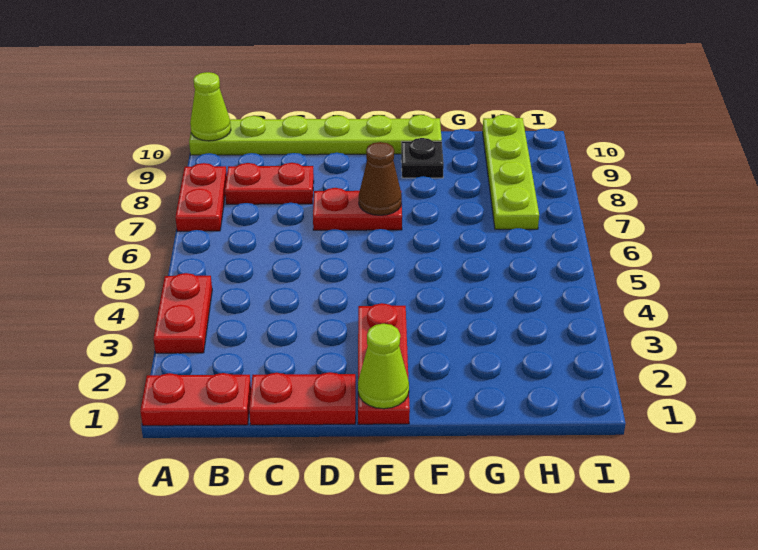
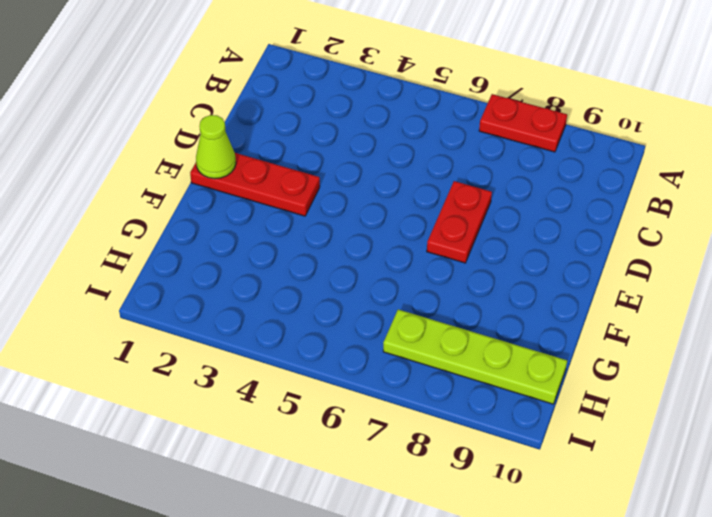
none -> red plate A1:B1 level 1
none -> red plate A3:A4 level 1
none -> lime plate A10:F10 level 1

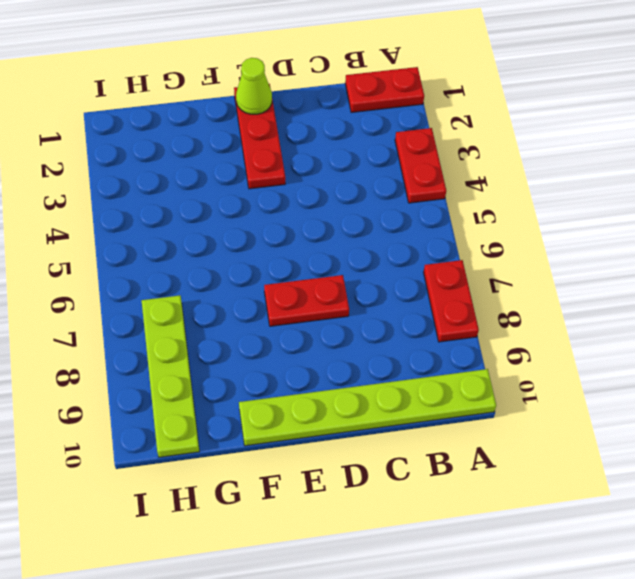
none -> red plate B8:C8 level 1
none -> red plate C1:D1 level 1
none -> black plate F9 level 1

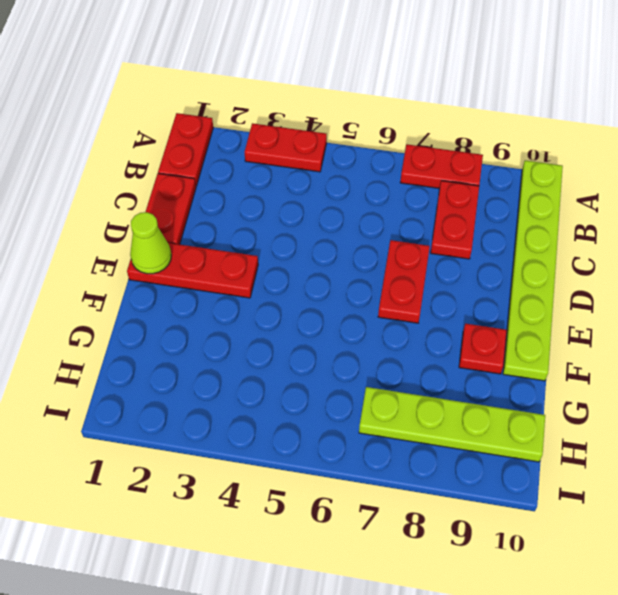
red plate F9 level 1 -> black plate F9 level 1
none -> lime cone A10 level 2
none -> brown cone E7 level 2

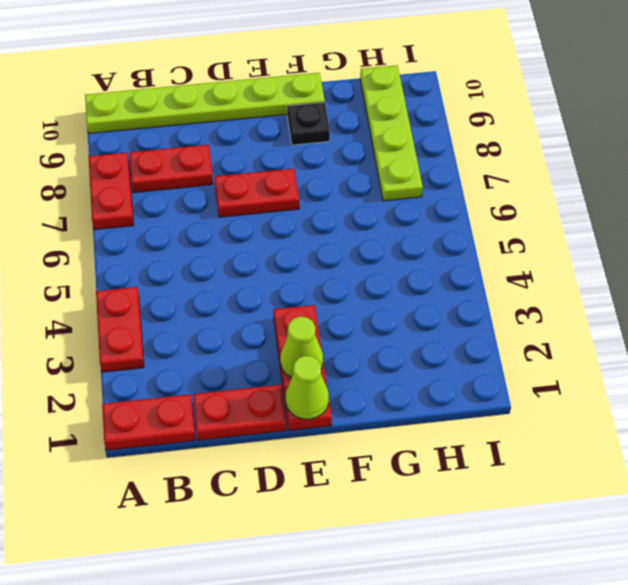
lime cone E2 level 2 -> lime cone A10 level 2
none -> brown cone E7 level 2

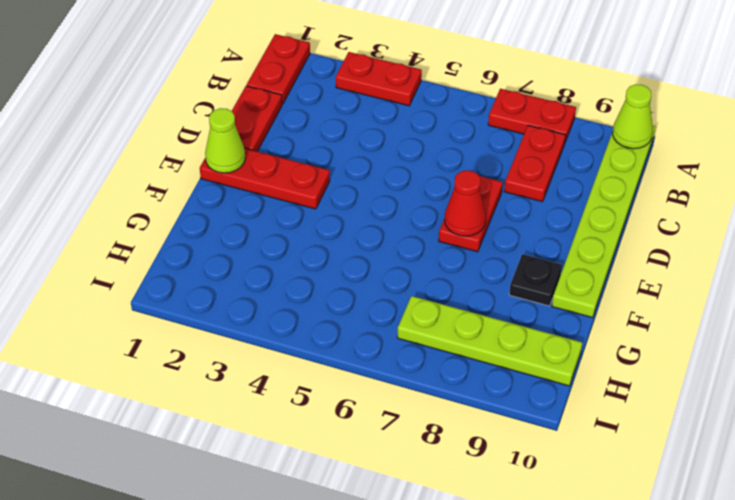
red cone E7 level 2 -> brown cone E7 level 2

